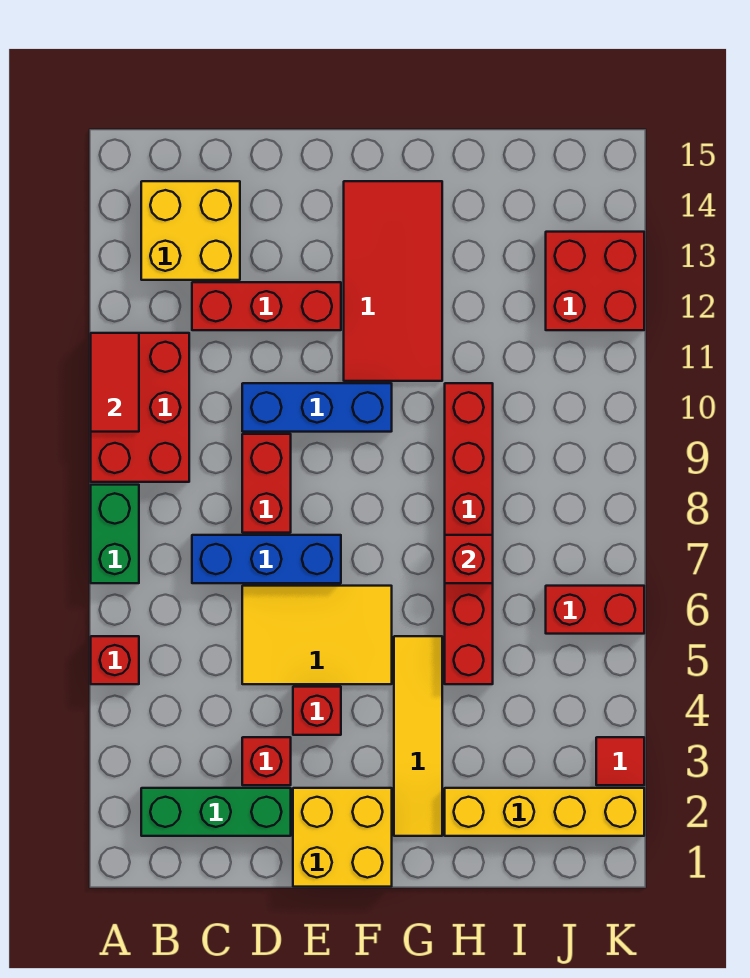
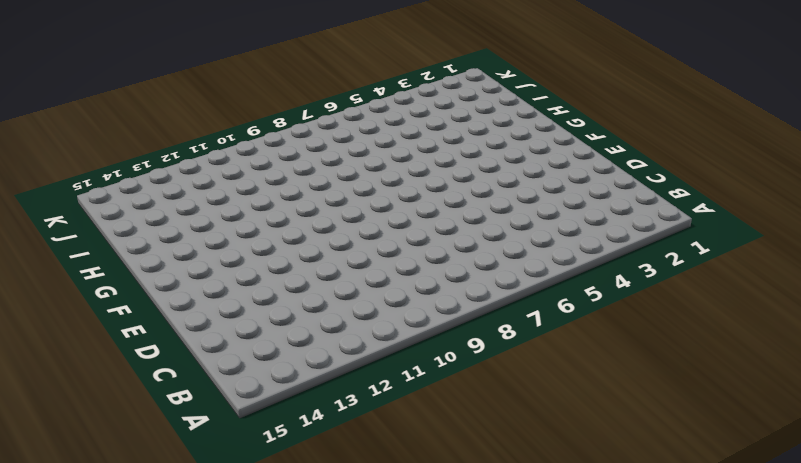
none -> red brick A5 level 1
none -> green brick A7:A8 level 1
none -> red brick A9:B11 level 1

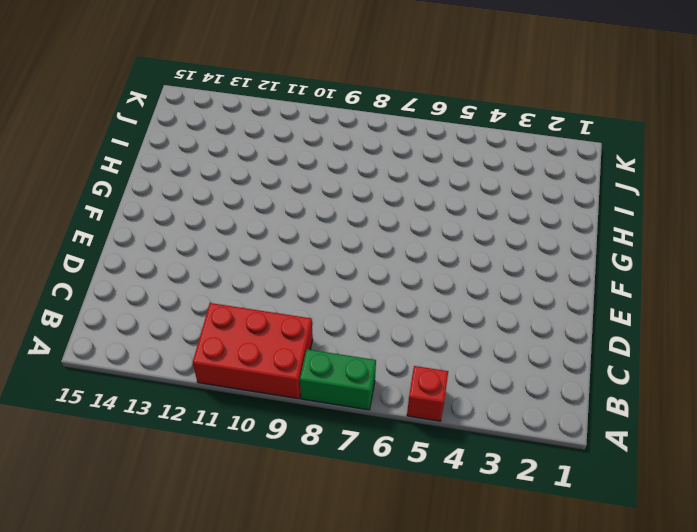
none -> green brick B2:D2 level 1
none -> yellow brick B13:C14 level 1
none -> blue brick C7:E7 level 1

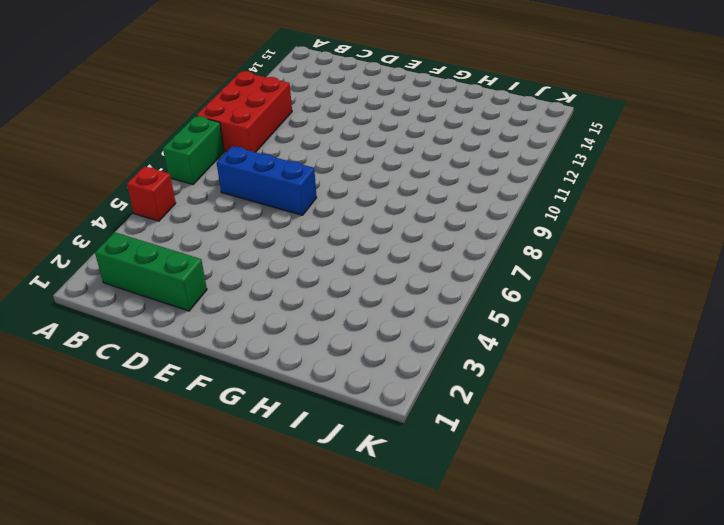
none -> yellow brick B13:C14 level 1
none -> red brick C12:E12 level 1
none -> red brick D3 level 1

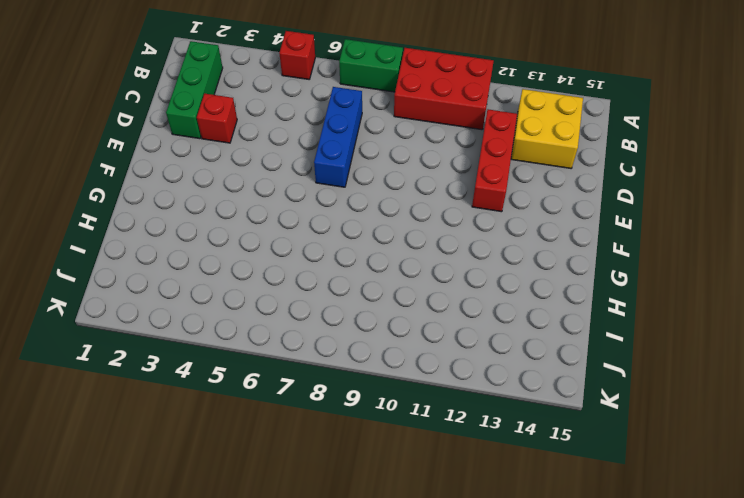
none -> yellow tile D5:F6 level 1
none -> red brick D8:D9 level 1
none -> blue brick D10:F10 level 1

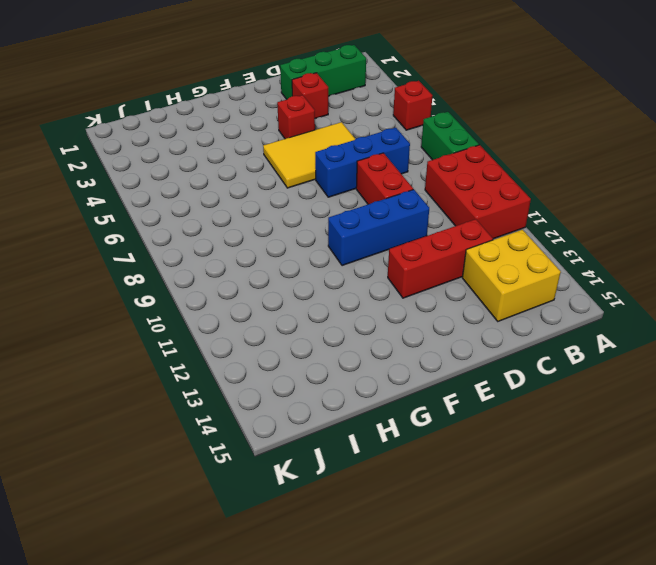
none -> yellow brick E1:F2 level 1
none -> red tile F11:G14 level 1
none -> yellow tile G2:G5 level 1

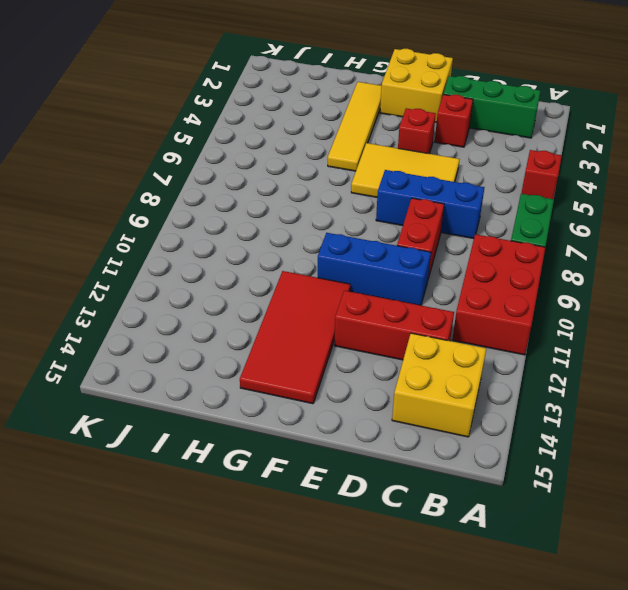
none -> yellow brick H2:K2 level 1
none -> red brick H5:H10 level 1
none -> red brick J6:K6 level 1

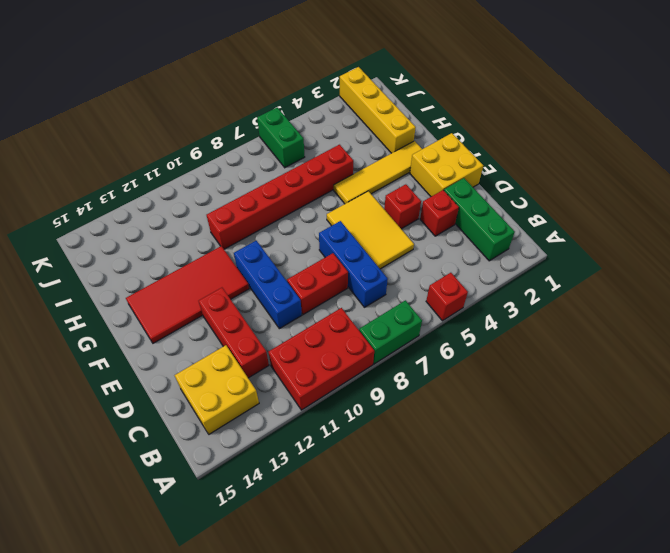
green brick J6:K6 level 1 -> red brick J6:K6 level 1
none -> red brick J12:K13 level 1
none -> red tile K3 level 1
none -> red tile A10:A11 level 2

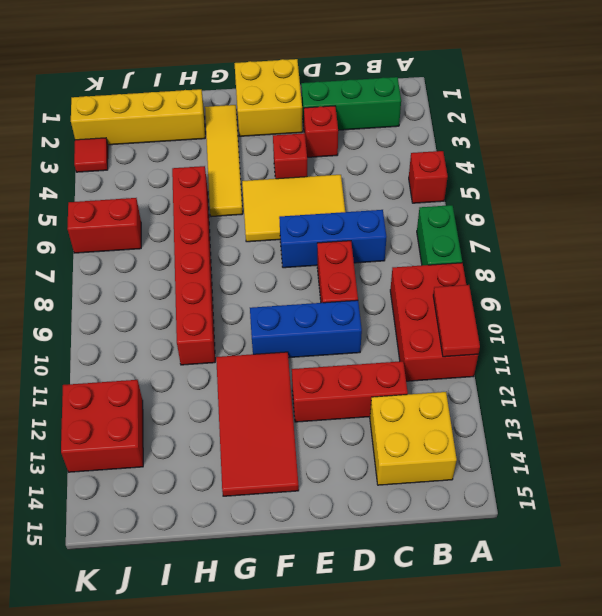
none -> red brick H7 level 2

